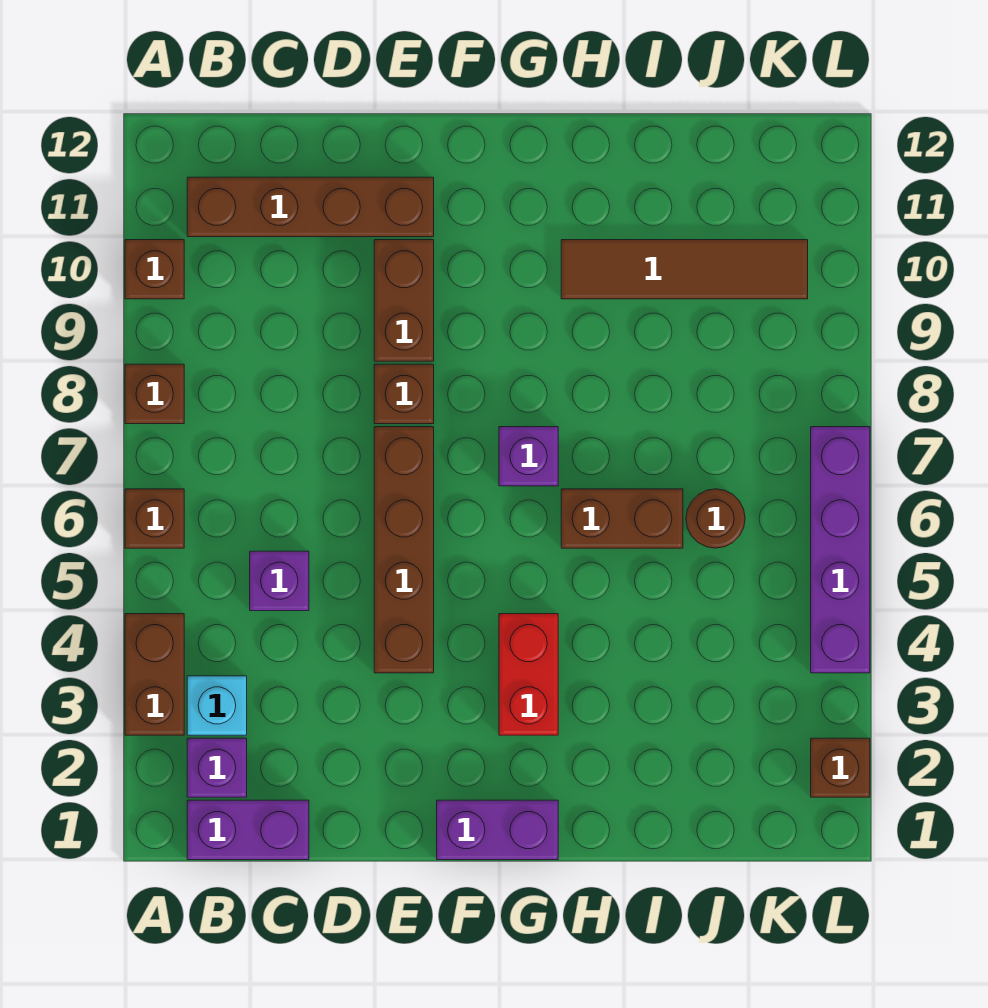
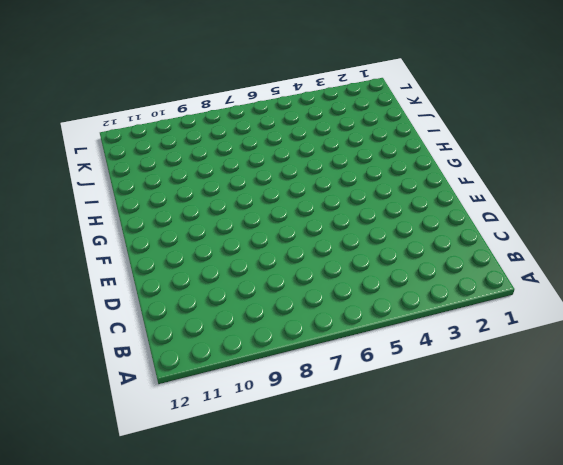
none -> brown brick A3:A4 level 1
none -> brown brick A6 level 1
none -> brown brick A8 level 1

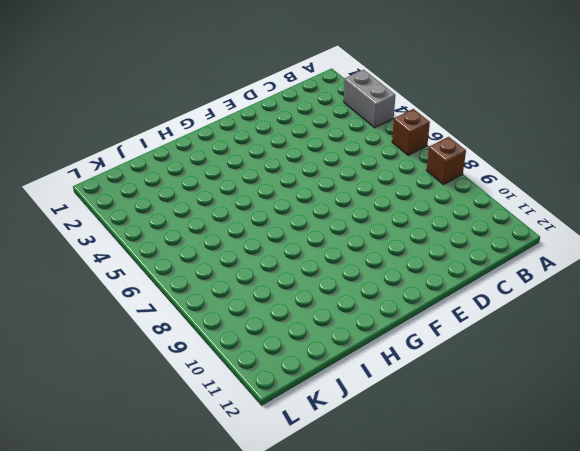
grey brick A3:A4 level 1 -> brown brick A3:A4 level 1
none -> brown brick A10 level 1
none -> purple brick B1:C1 level 1
none -> purple brick B2 level 1

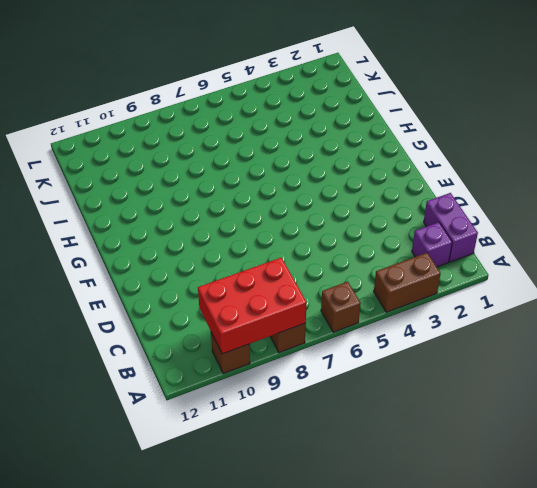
red brick A8:B10 level 2 -> none
none -> cyan brick B3 level 1
none -> brown brick B11:E11 level 1
none -> purple brick C5 level 1

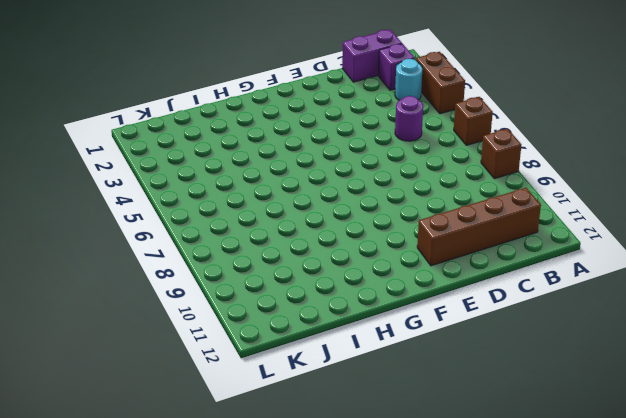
cyan round brick B3 level 1 -> cyan brick B3 level 1
purple round brick C5 level 1 -> purple brick C5 level 1
none -> brown brick A10 level 1
none -> brown brick E4:E7 level 1
none -> brown brick E8 level 1

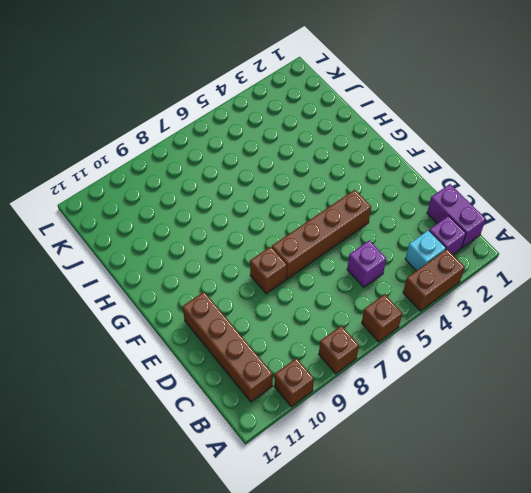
none -> brown brick E9:E10 level 1
none -> purple brick F1:G1 level 1
none -> red brick G3:G4 level 1

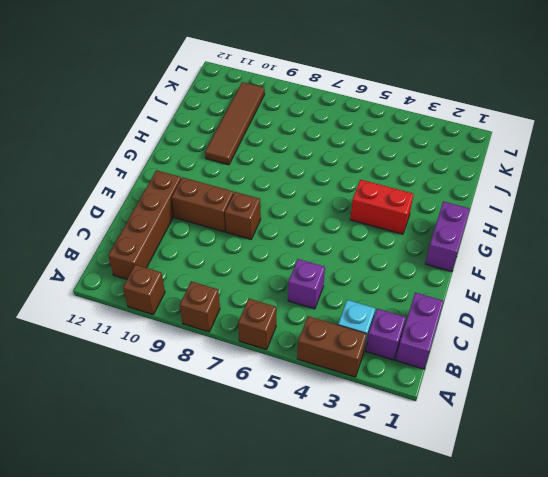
none -> brown brick E4:E7 level 1
none -> purple brick G7 level 1
none -> brown brick H6:I6 level 1

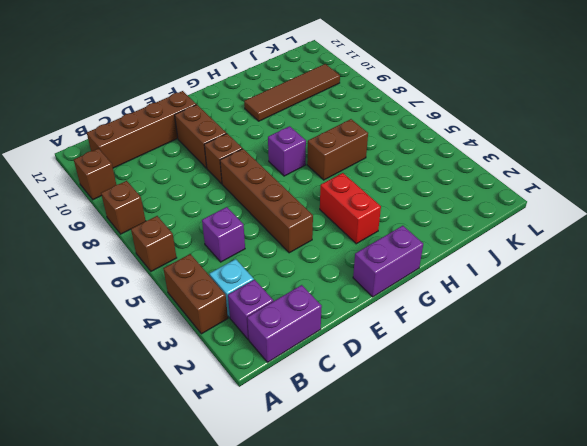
none -> brown round brick J6 level 1
none -> brown brick L2 level 1
none -> purple brick L4:L7 level 1

